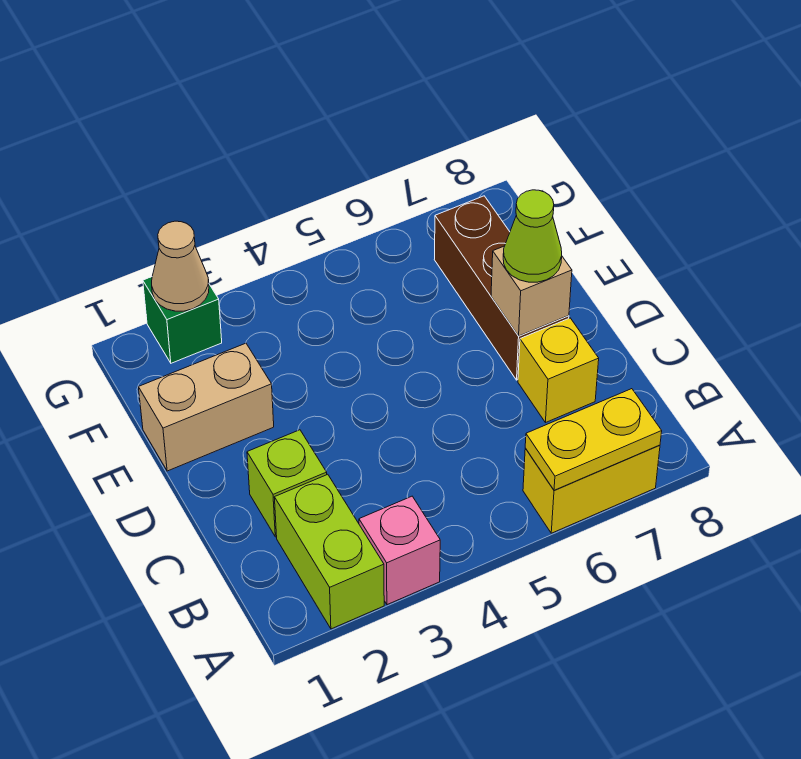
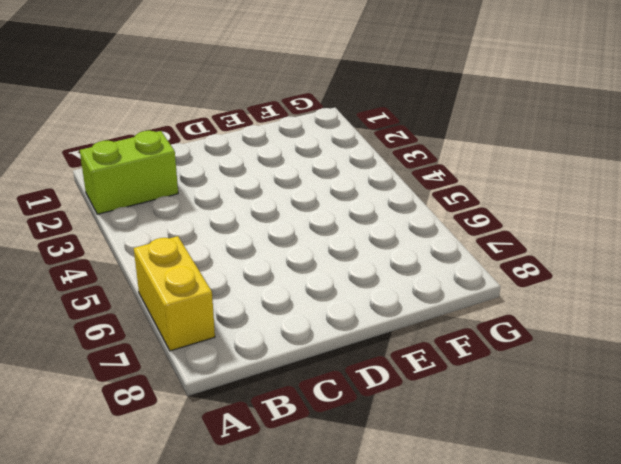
none -> pink brick A3 level 1
none -> lime brick C2 level 1
none -> yellow brick C7 level 1

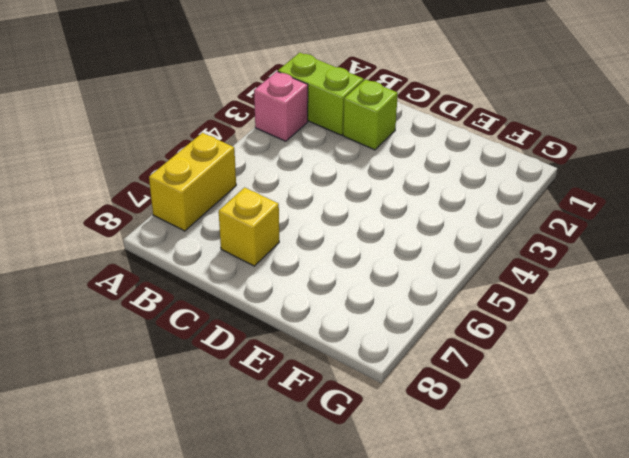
none -> brown brick D7:F7 level 1
none -> tan brick E1:E2 level 1
none -> green brick G2 level 1

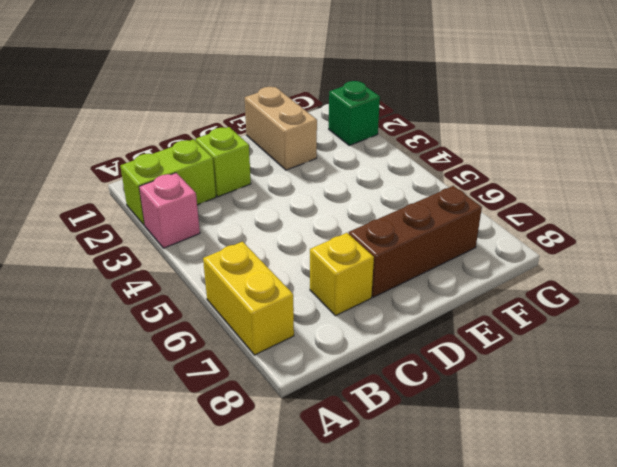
none -> yellow plate A6:A7 level 2
none -> tan brick D7 level 2
none -> tan cone G2 level 2

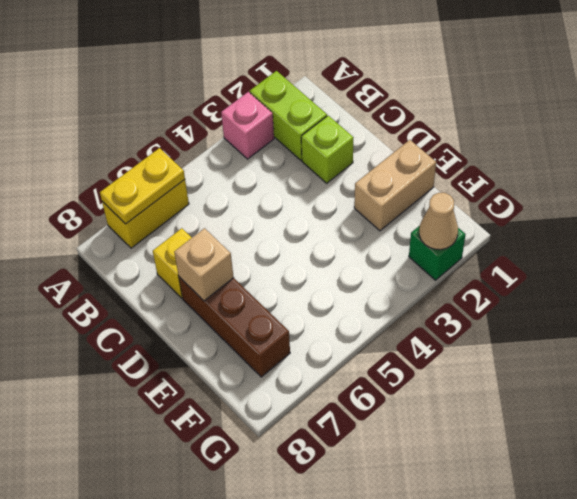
none -> lime cone D7 level 3

